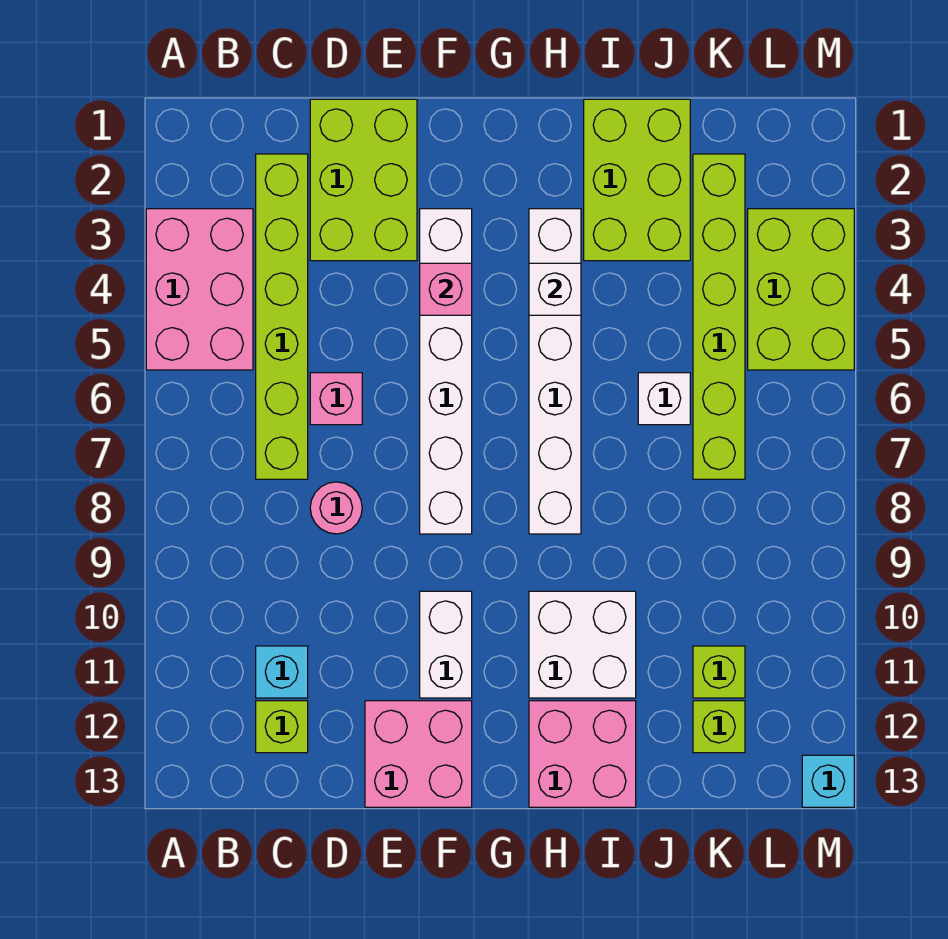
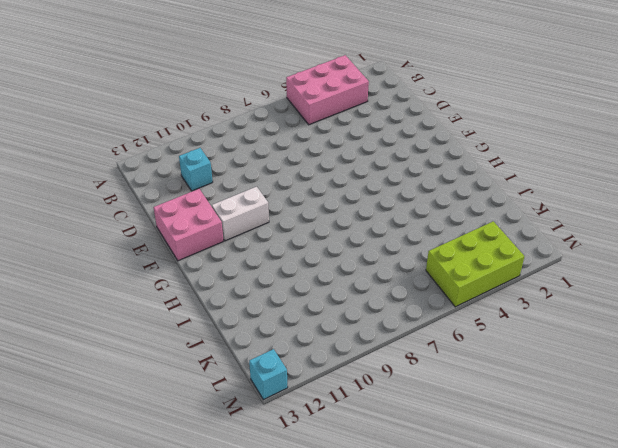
none -> lime brick C2:C7 level 1
none -> lime brick C12 level 1
none -> lime brick D1:E3 level 1

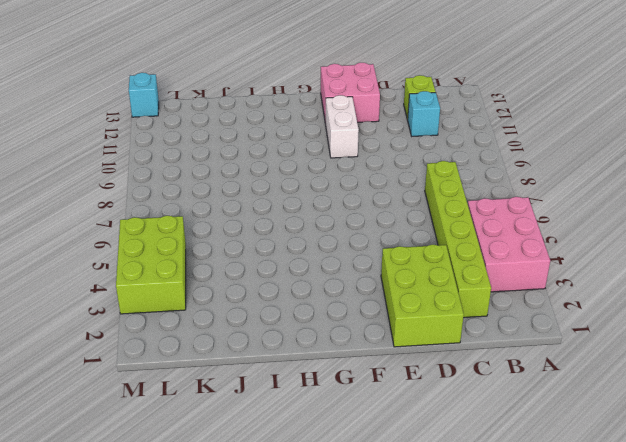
none -> pink brick D6 level 1
none -> pink round brick D8 level 1
none -> white brick F3:F8 level 1

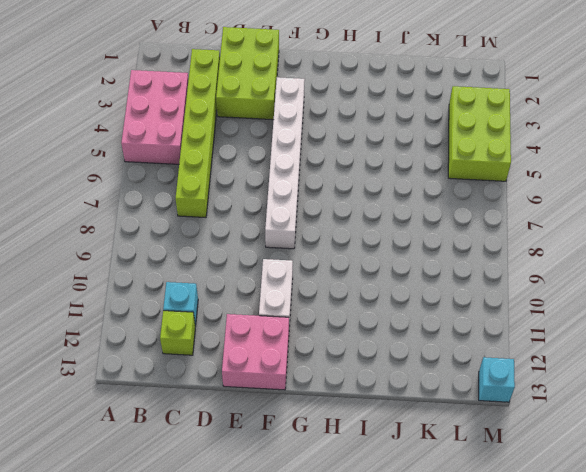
none -> pink brick D6 level 1
none -> pink round brick D8 level 1
none -> white brick H3:H8 level 1

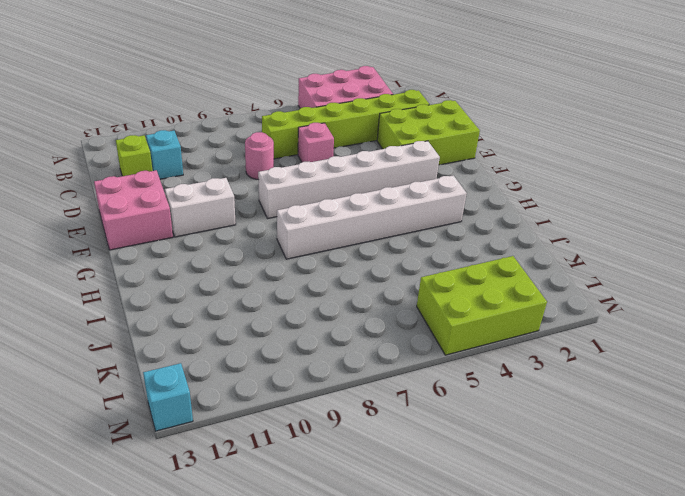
none -> white brick H10:I11 level 1
none -> pink brick H12:I13 level 1
none -> lime brick I1:J3 level 1

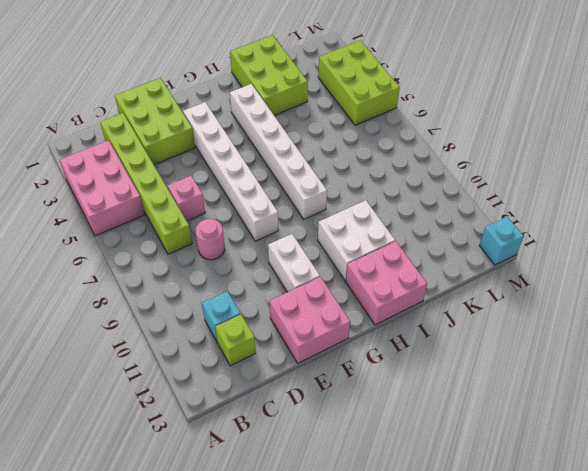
none -> white brick J6 level 1
none -> lime brick K2:K7 level 1
none -> lime brick K11 level 1

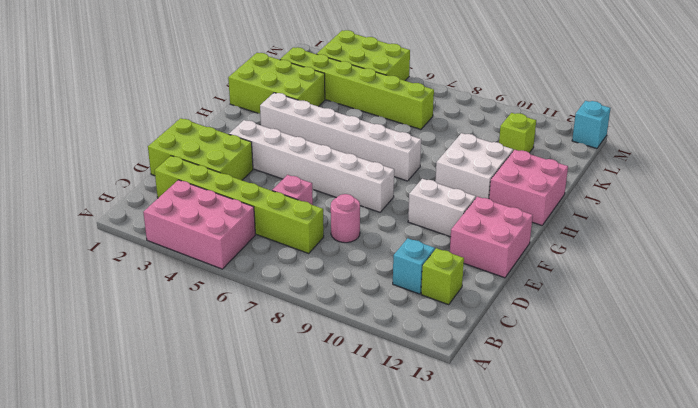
none -> white brick J6 level 1
none -> lime brick K12 level 1
none -> pink brick F4 level 2

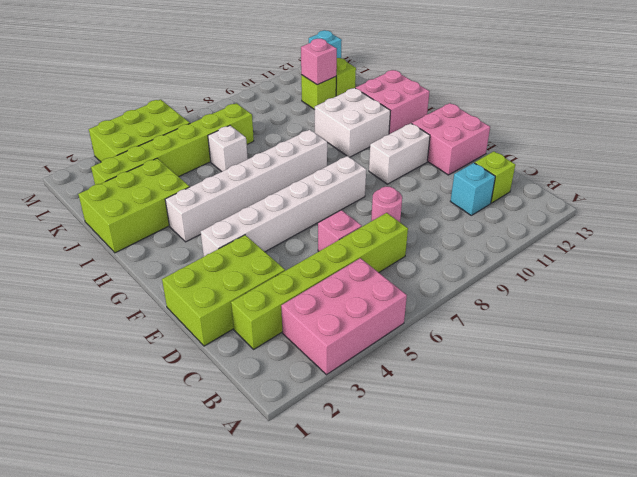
pink brick K11 level 2 -> pink brick F4 level 2
none -> white brick H4 level 2

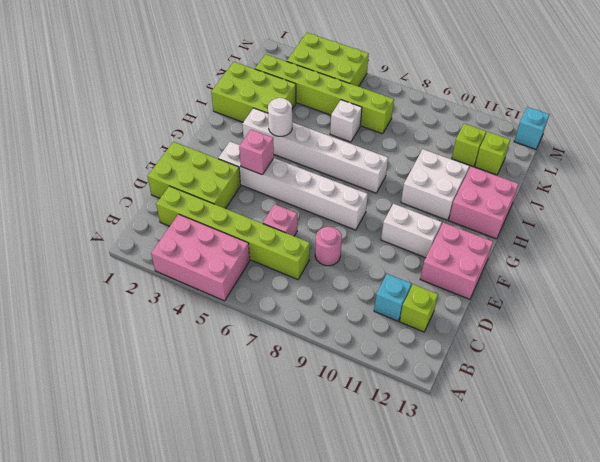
white round brick H4 level 2 -> white brick H4 level 2

